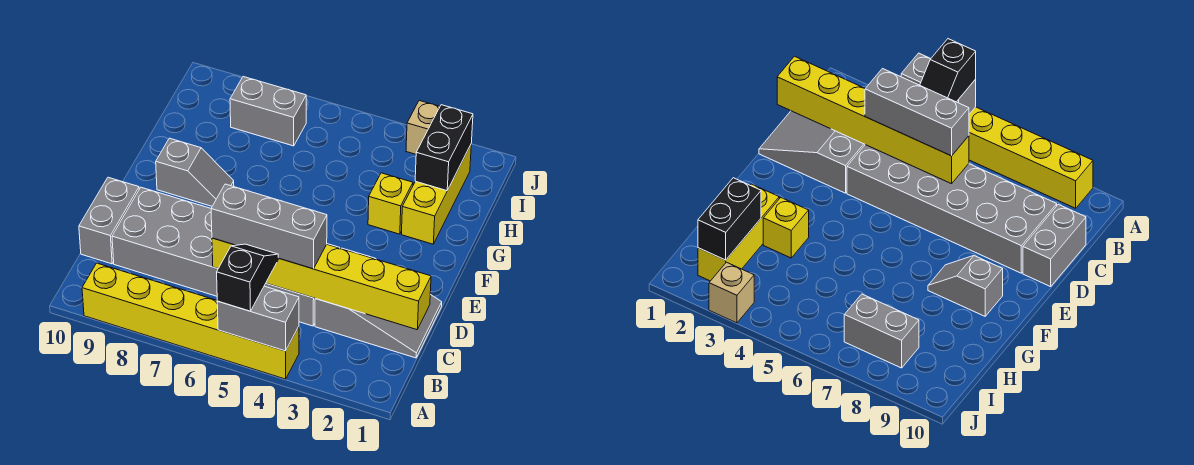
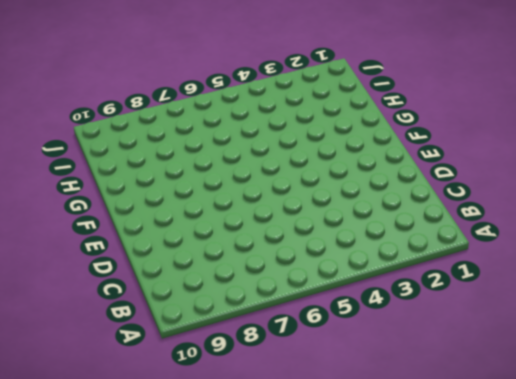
none -> yellow brick A4:A9 level 1
none -> grey slope C1:D3 level 1 top 3
none -> grey brick C4:D9 level 1

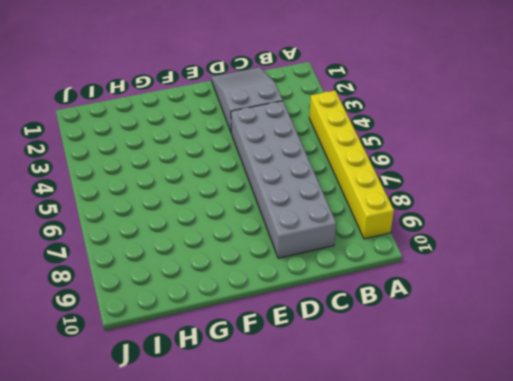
none -> grey brick C10:D10 level 1
none -> grey slope F8:F9 level 1 top 9
none -> yellow brick G2:I2 level 1

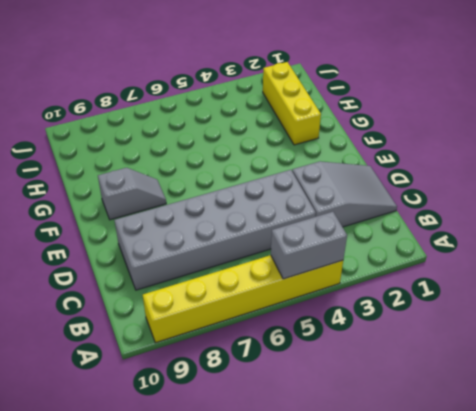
none -> grey brick C10:D10 level 1
none -> yellow brick G3 level 1
none -> grey brick I7:I8 level 1

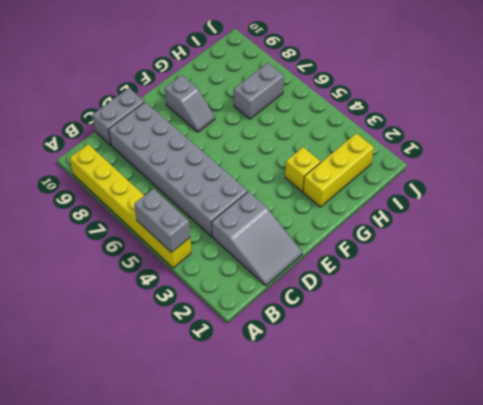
grey brick H7:I7 level 1 -> grey brick I7:I8 level 1
none -> tan brick J3 level 1
none -> yellow brick C1:C6 level 2
none -> black brick H2:I2 level 2

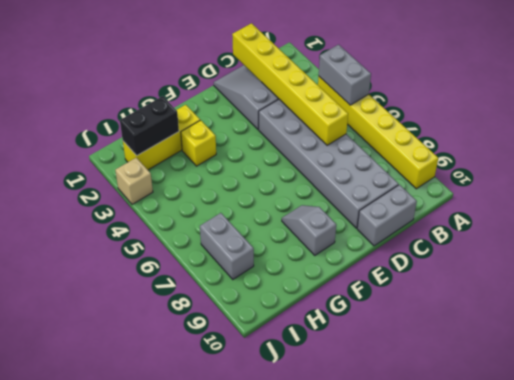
none -> black slope A5:B5 level 3 top A
none -> grey brick C4:C6 level 3

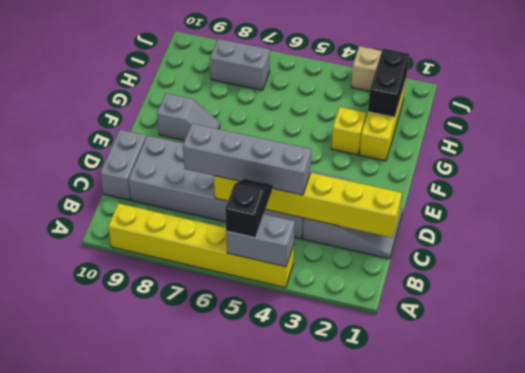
grey brick C4:C7 level 3 -> grey brick C4:C6 level 3

